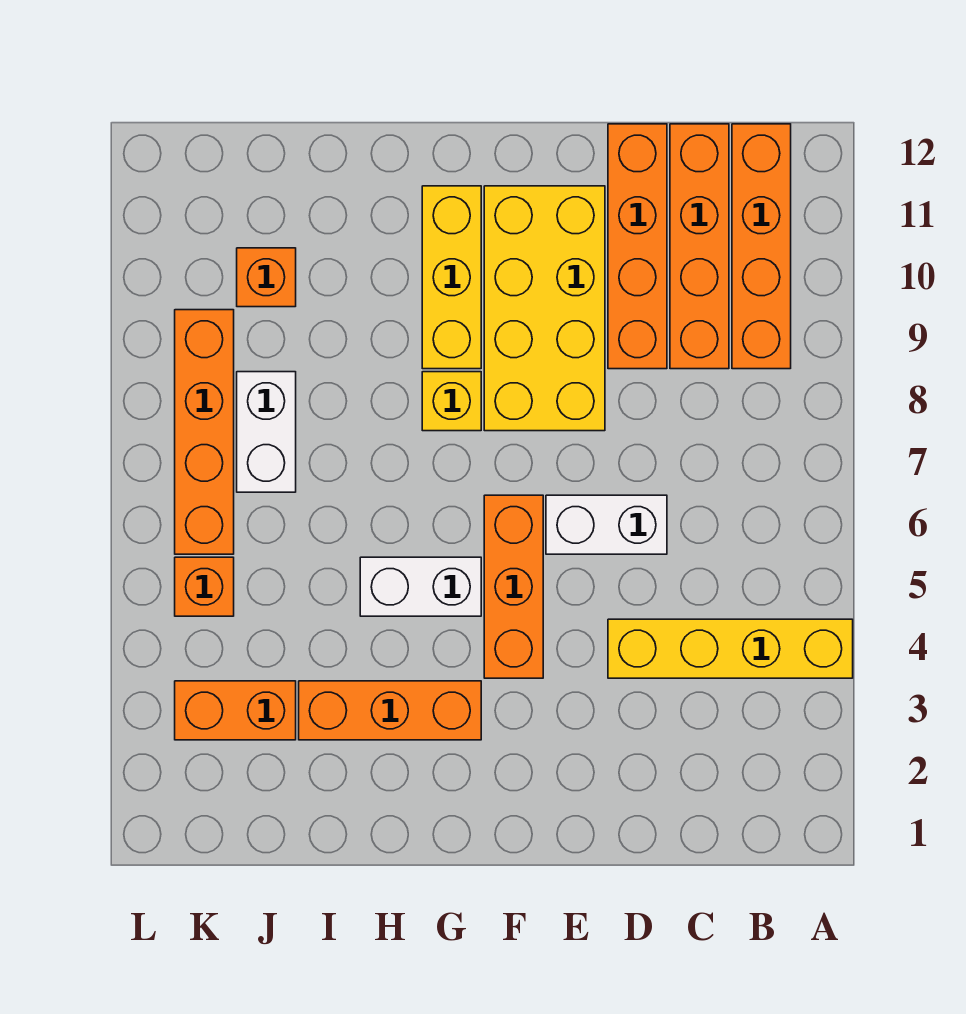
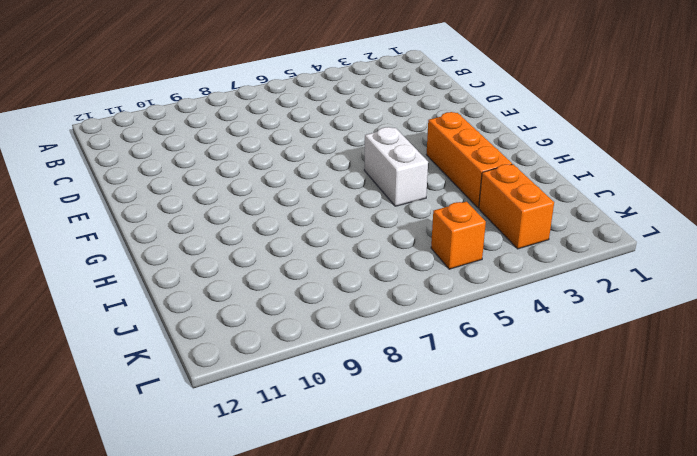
none -> yellow brick A4:D4 level 1
none -> orange brick B9:B12 level 1
none -> orange brick C9:C12 level 1

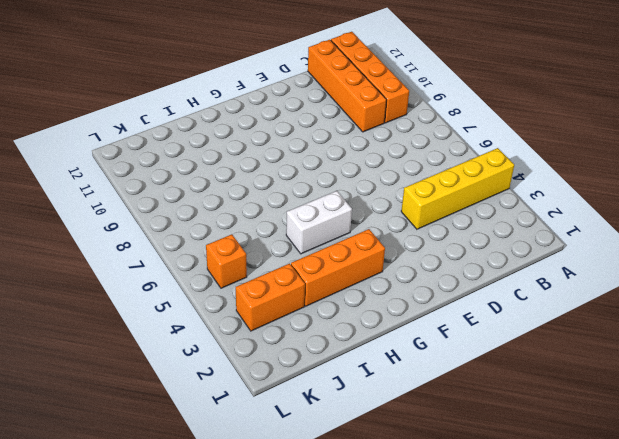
none -> white brick D6:E6 level 1
none -> orange brick D9:D12 level 1
none -> yellow brick E8:F11 level 1

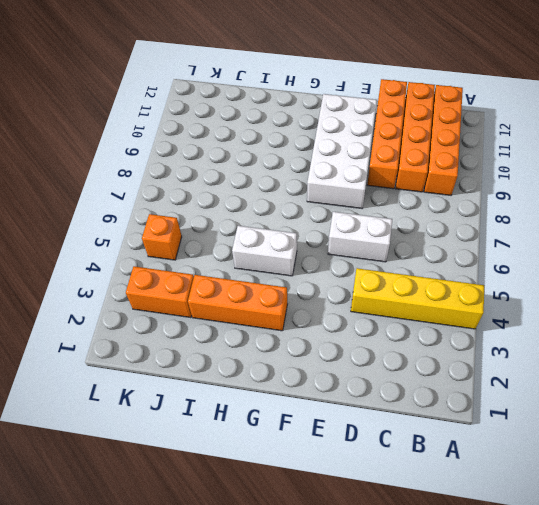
white brick E8:F11 level 1 -> yellow brick E8:F11 level 1
none -> orange brick F4:F6 level 1
none -> yellow brick G8 level 1
none -> yellow brick G9:G11 level 1

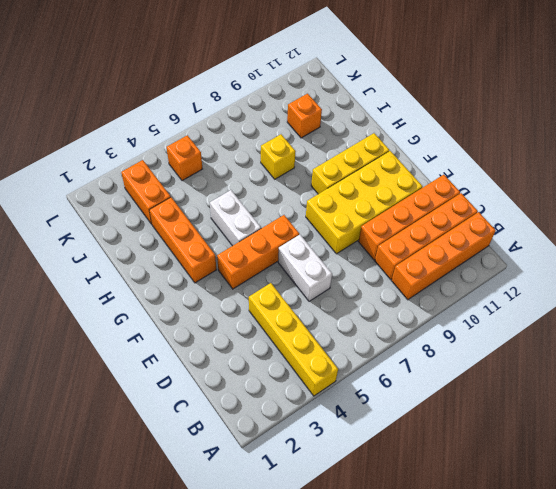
yellow brick I8 level 1 -> yellow brick G8 level 1
none -> white brick J7:J8 level 1
none -> orange brick K6:K9 level 1

